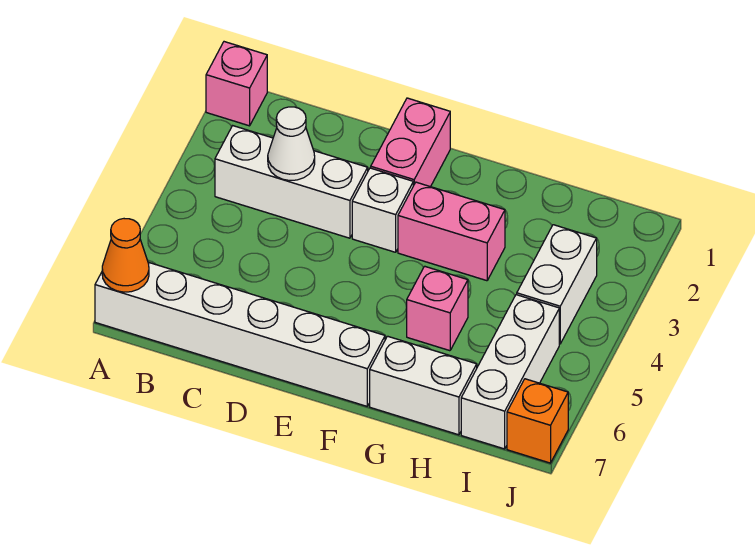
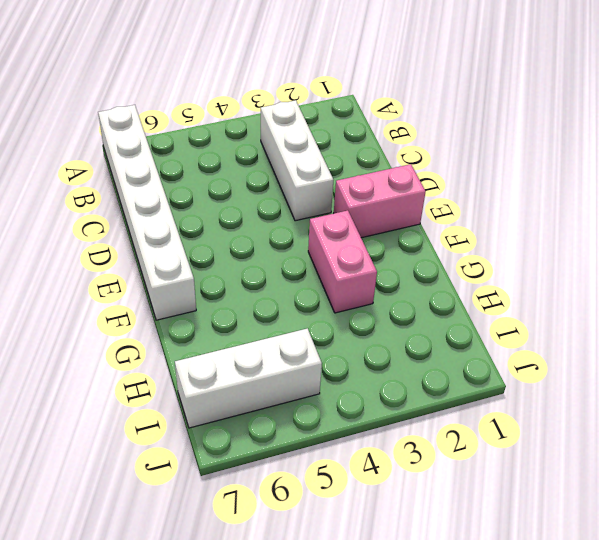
none -> pink brick A1 level 1
none -> white brick E3 level 1
none -> pink brick G5 level 1

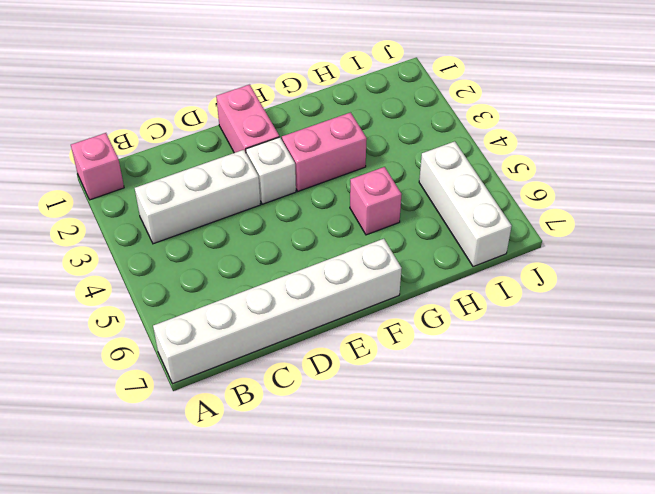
none -> white brick G7:H7 level 1
none -> white brick I3:I4 level 1
none -> orange brick J7 level 1

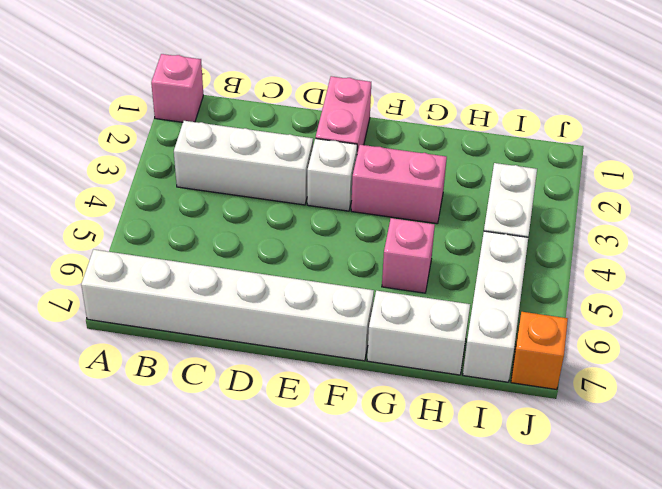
none -> orange cone A7 level 2
none -> white cone C3 level 2

